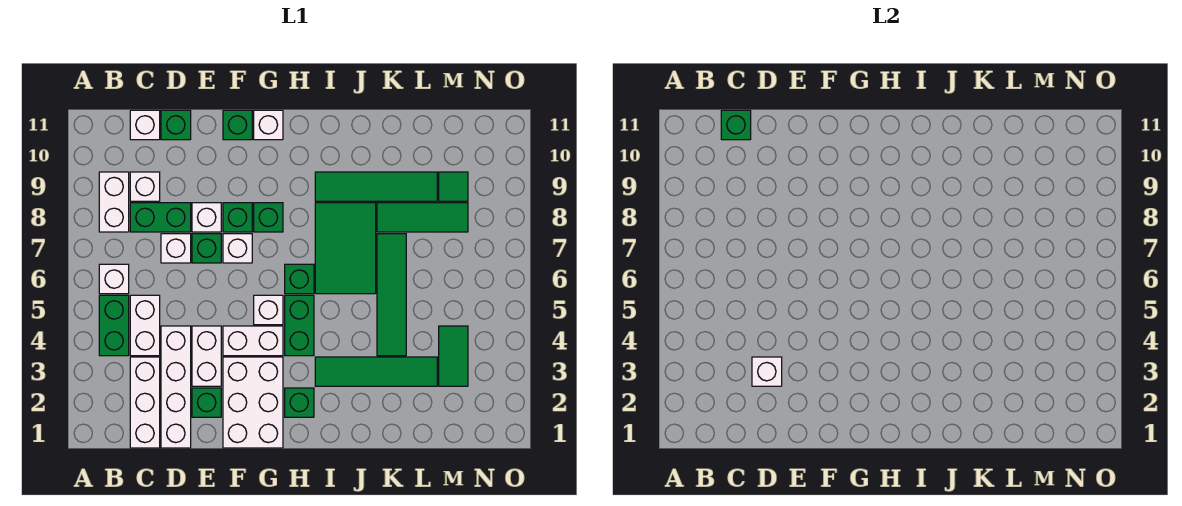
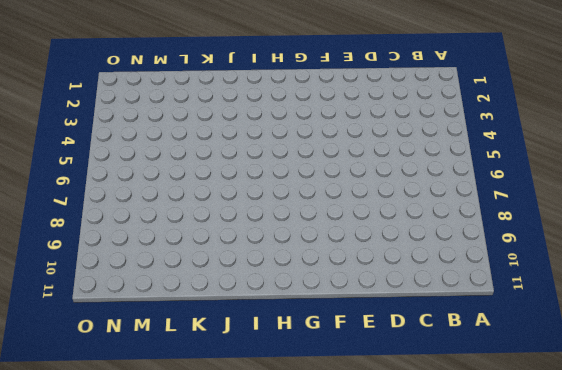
none -> green brick B4:B5 level 1
none -> white brick B6 level 1
none -> white brick B8:B9 level 1
none -> white brick C1:C3 level 1

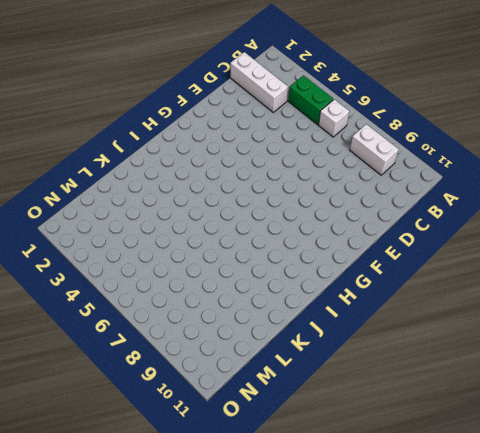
none -> white brick C4:C5 level 1
none -> green brick C8:D8 level 1
none -> white brick C9 level 1
none -> white brick C11 level 1

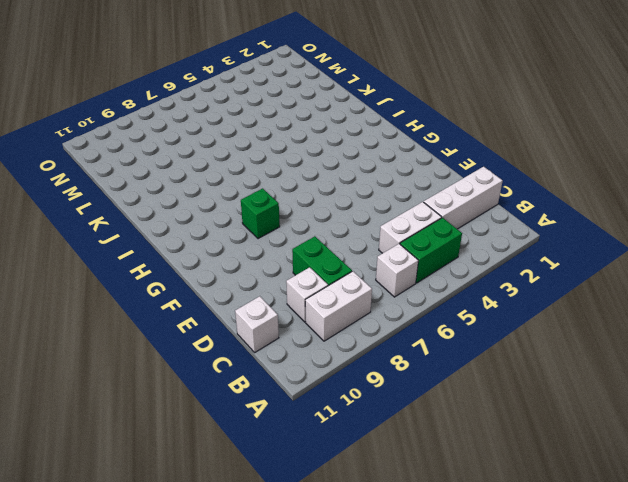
none -> white brick D1:D4 level 1
none -> white brick D7 level 1
none -> green brick D11 level 1
none -> green brick E2 level 1

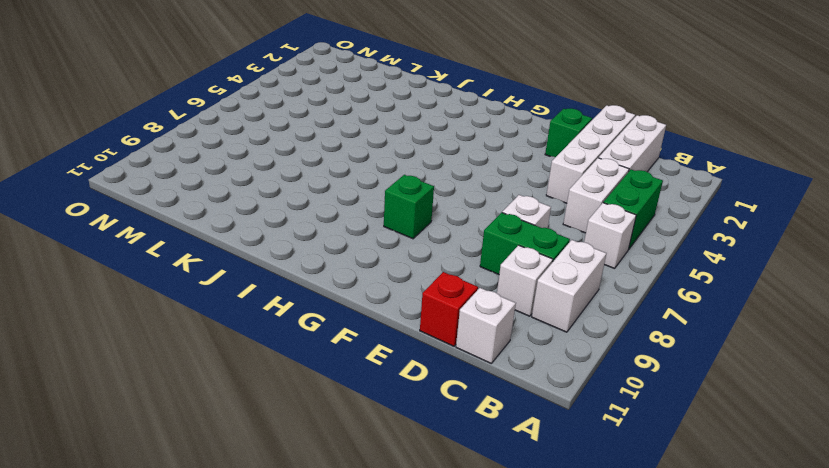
red brick D11 level 1 -> green brick D11 level 1
none -> white brick E3:E4 level 1
none -> green brick E7 level 1
none -> white brick E8 level 1
none -> white brick F1:G3 level 1

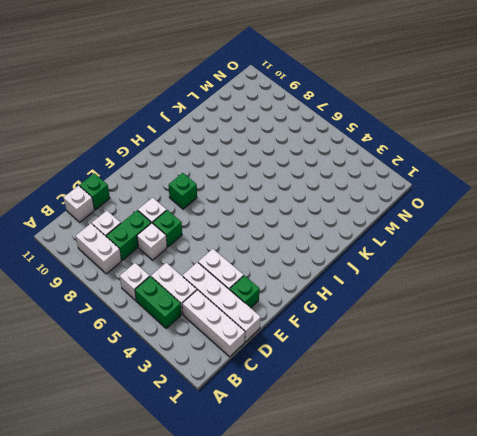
none -> white brick F1:G3 level 1
none -> white brick F4:G4 level 1
none -> white brick F7 level 1
none -> green brick F8 level 1

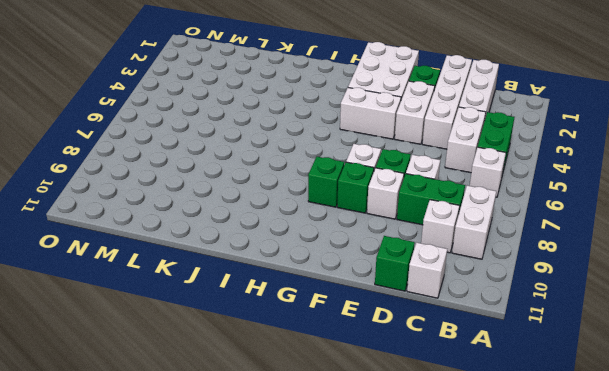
none -> green brick F11 level 1
none -> white brick G5 level 1
none -> white brick G11 level 1
none -> green brick H2 level 1

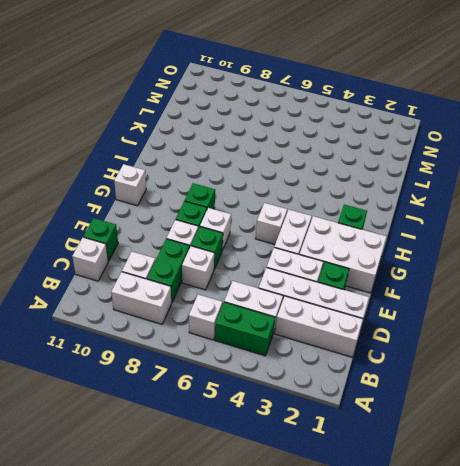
none -> green brick F11 level 1
none -> green brick H4:H5 level 1
none -> green brick H6 level 1
none -> green tile I3:L3 level 1

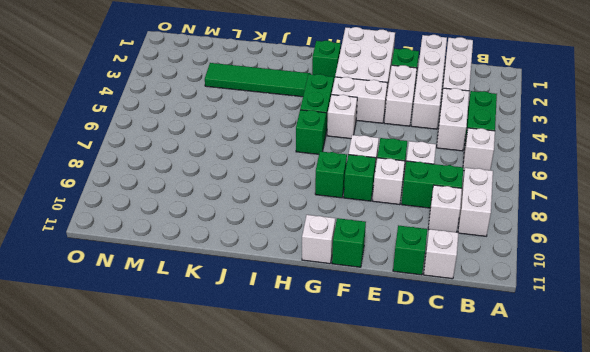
none -> green tile I6:J8 level 1
none -> green tile I9:L9 level 1
none -> green tile K4:K7 level 1
none -> green tile K8:M8 level 1

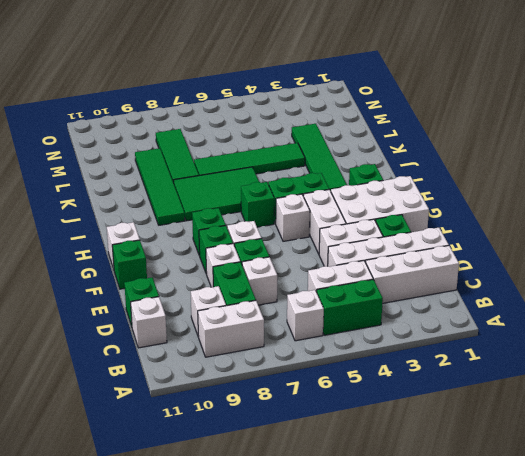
none -> green tile M3:M4 level 1
none -> green tile M9 level 1
none -> green brick C11 level 2
none -> white brick D3 level 2

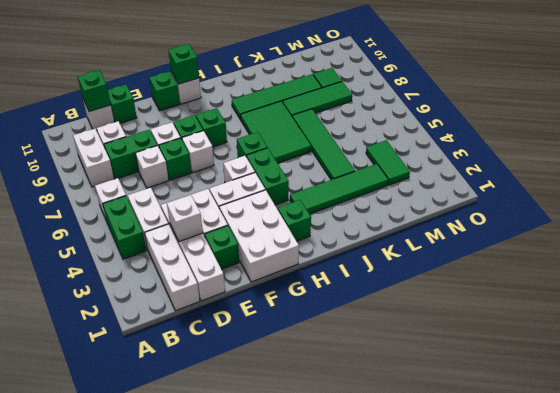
green brick G11 level 2 -> none

